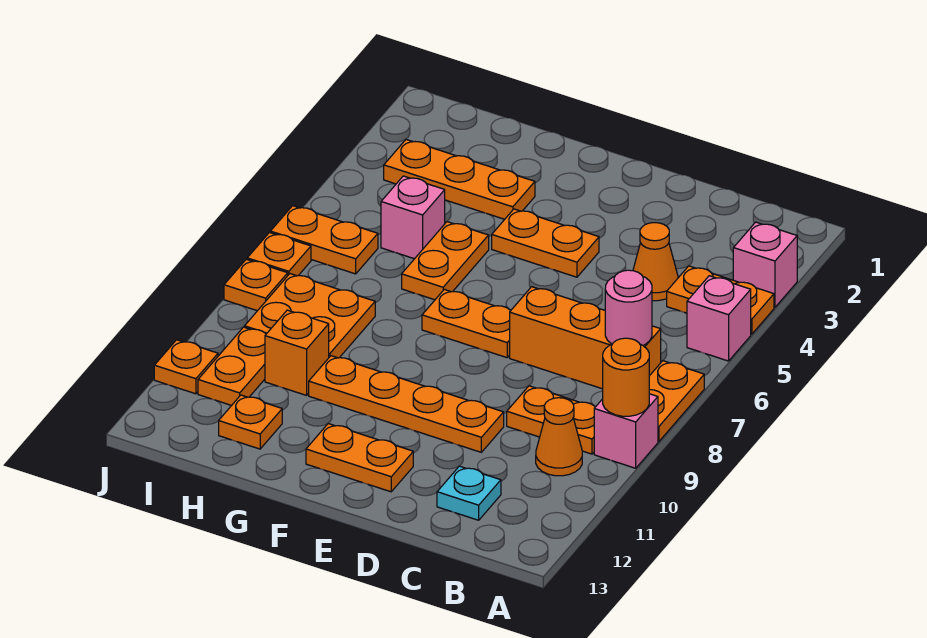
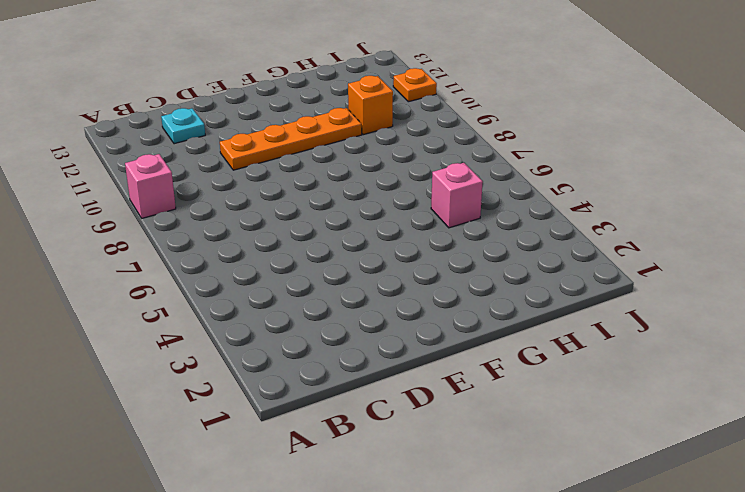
none -> pink brick A3 level 1
none -> orange plate A4:B4 level 1
none -> pink brick A5 level 1

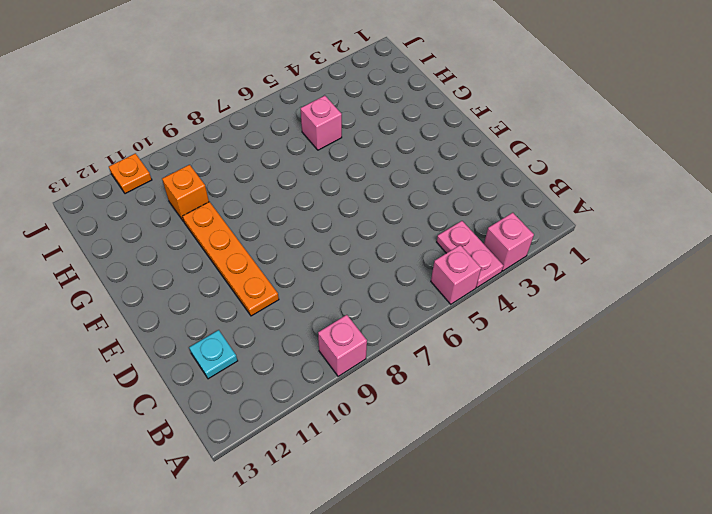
pink plate A4:B4 level 1 -> orange plate A4:B4 level 1
none -> orange plate A7:A8 level 1
none -> orange brick B7:D7 level 1
none -> orange plate B9:C9 level 1

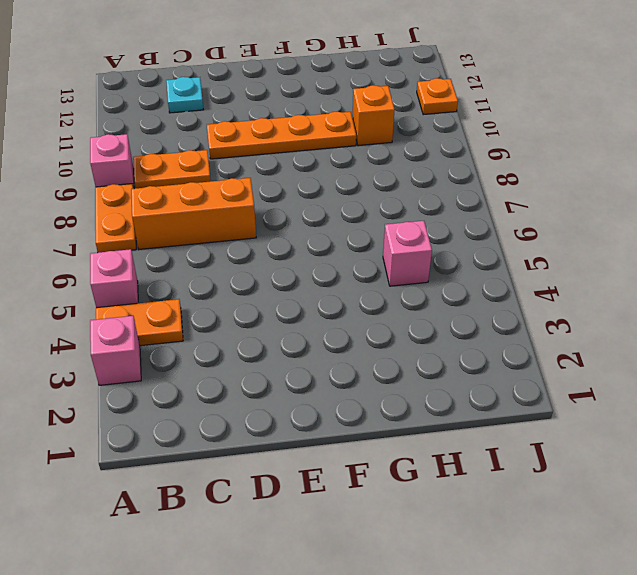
none -> orange cone B10 level 1
none -> orange cone C4 level 1
none -> orange plate E4:F4 level 1

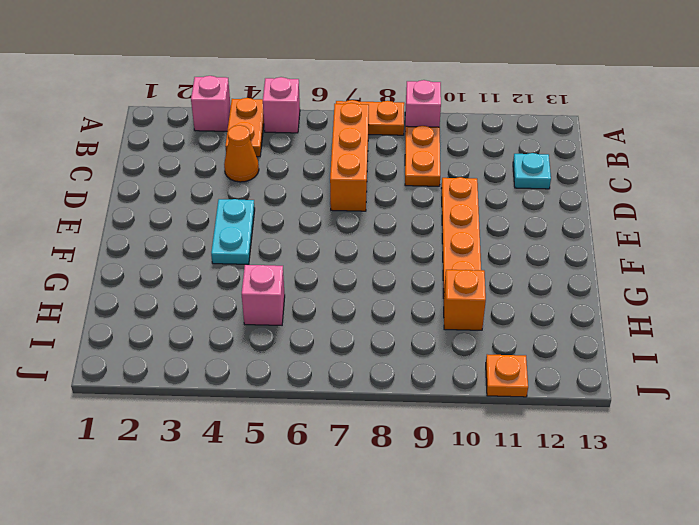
cyan plate E4:F4 level 1 -> orange plate E4:F4 level 1
none -> orange cone B10 level 1
none -> orange plate E7:F7 level 1
none -> orange plate E12:F12 level 1

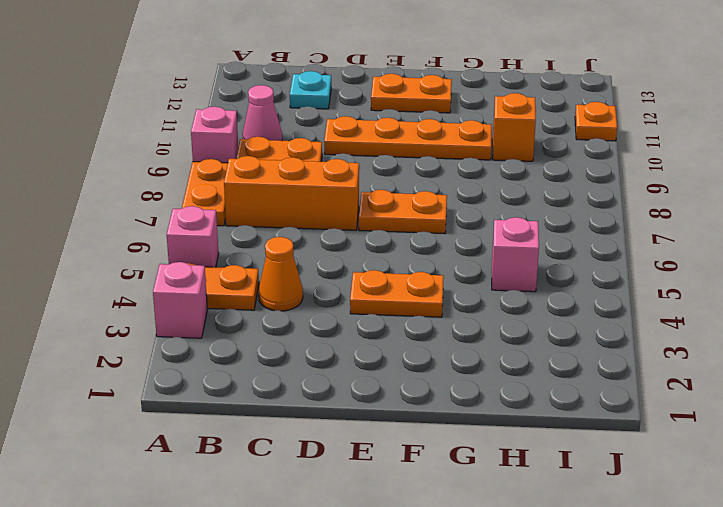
pink cone B10 level 1 -> orange cone B10 level 1
none -> orange plate G3:I3 level 1
none -> orange plate G5:G6 level 1
none -> orange plate H8:I9 level 1

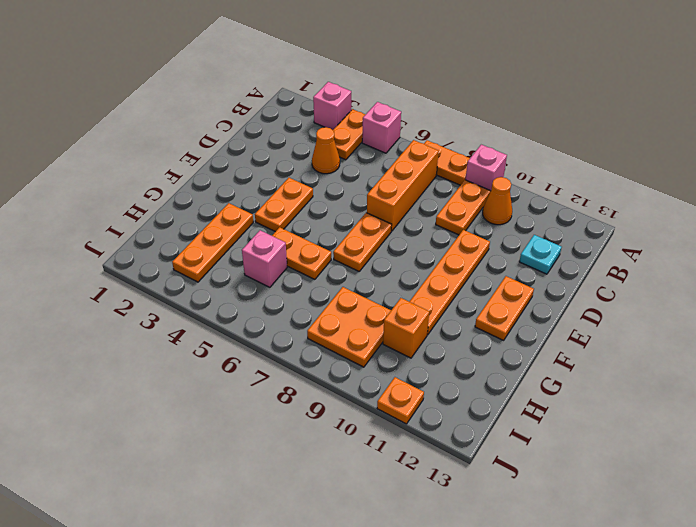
none -> orange plate H12 level 1
none -> orange plate I6:J6 level 1
none -> orange plate I10:I11 level 1

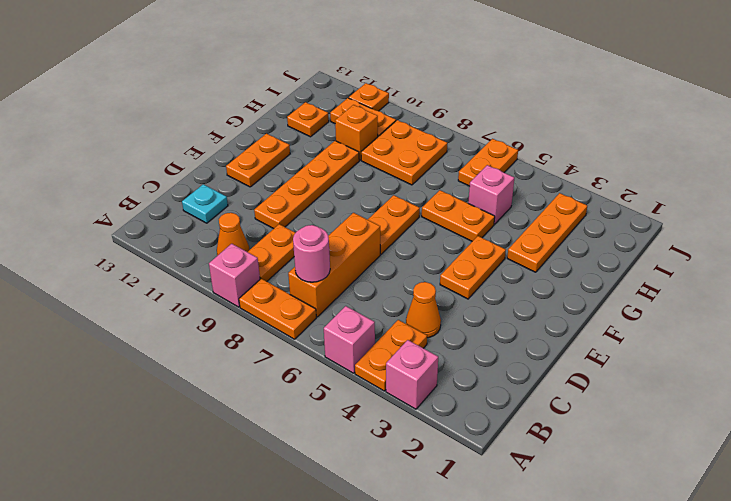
none -> orange plate J7 level 1
none -> orange plate J8 level 1
none -> orange round brick A9 level 2

